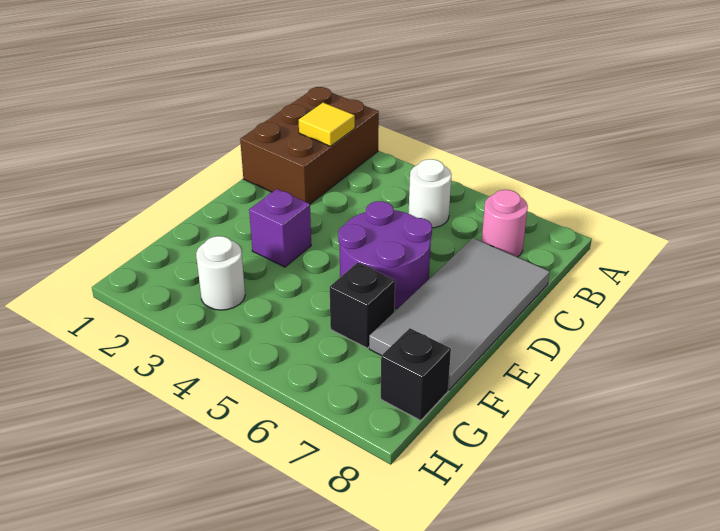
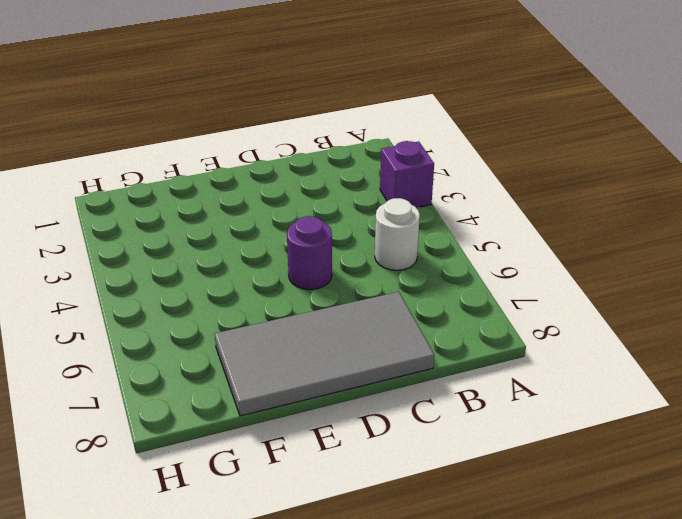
purple brick A3 level 1 -> purple brick E3 level 1
purple round brick D5 level 1 -> purple round brick D5:E6 level 1
none -> brown brick A1:C2 level 1
none -> pink round brick B7 level 1

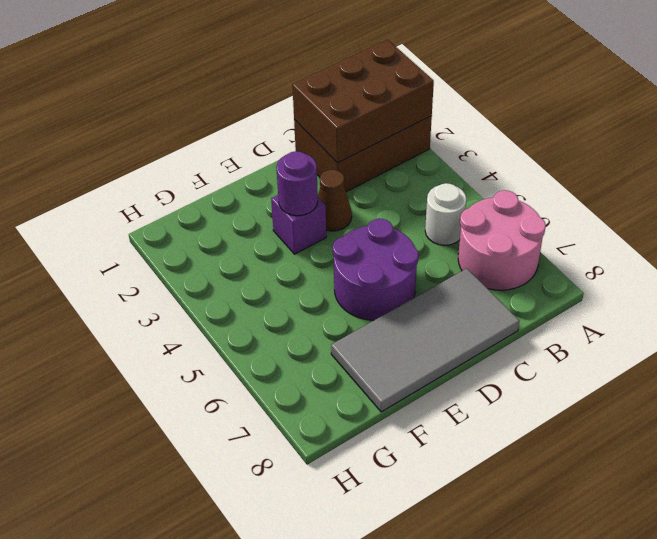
brown brick A1:C2 level 2 -> yellow tile B2 level 2
pink round brick A6:B7 level 1 -> pink round brick B7 level 1
brown cone D3 level 1 -> none
purple round brick E3 level 2 -> none
none -> black brick F6 level 1
none -> white round brick G3 level 1

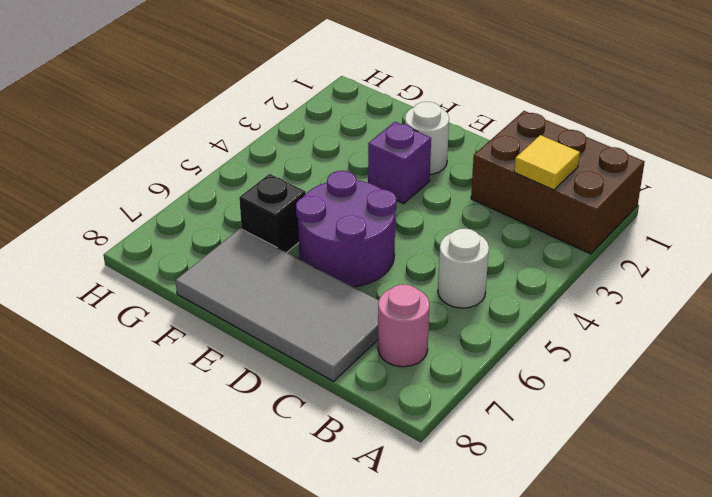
white round brick E2 level 1 -> white round brick G3 level 1
none -> black brick G8 level 1

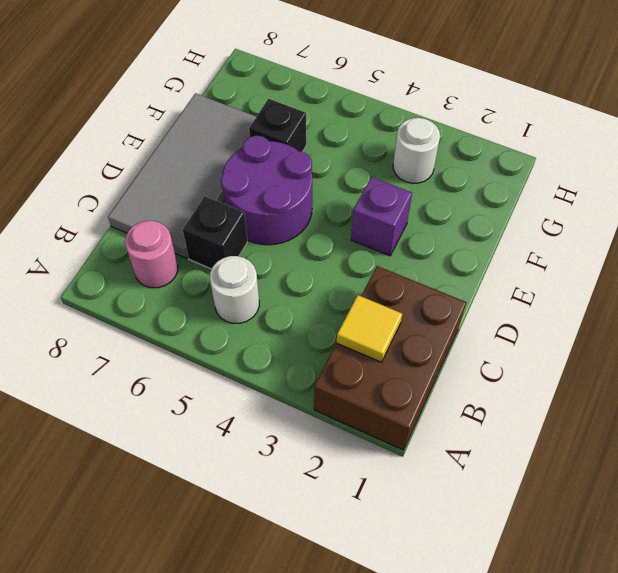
black brick C6 level 1 -> black brick G8 level 1

